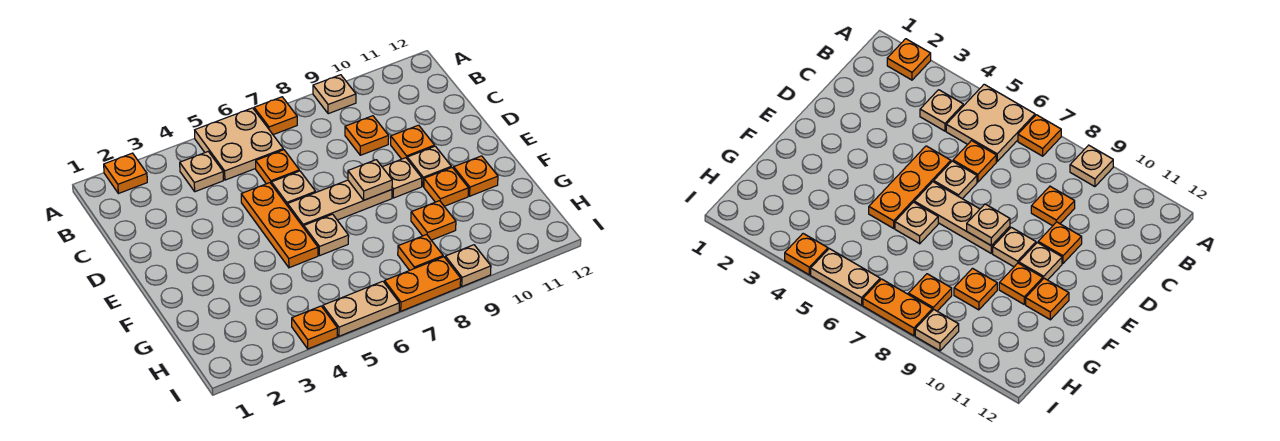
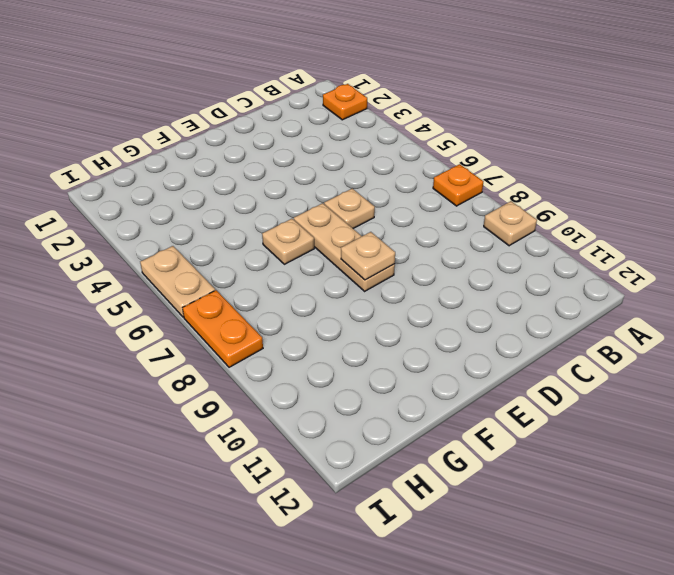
none -> tan plate A5:B6 level 1
none -> tan plate B4 level 1
none -> orange plate C6 level 1

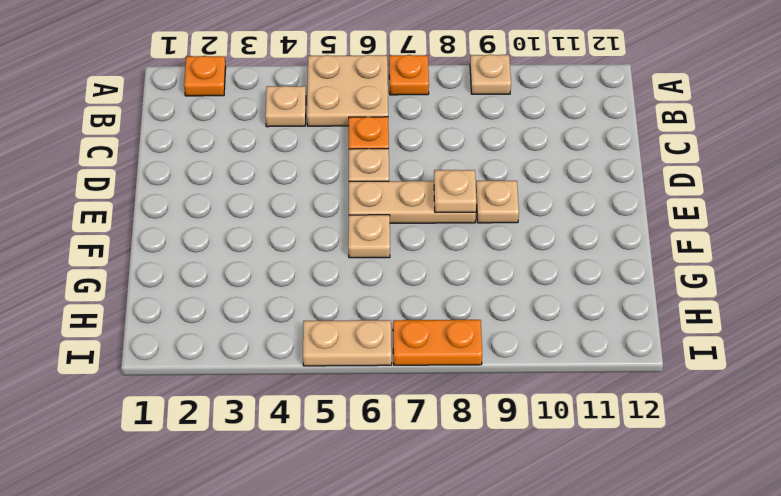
none -> orange plate C9 level 1
none -> orange plate D5:F5 level 1
none -> orange plate D10 level 1

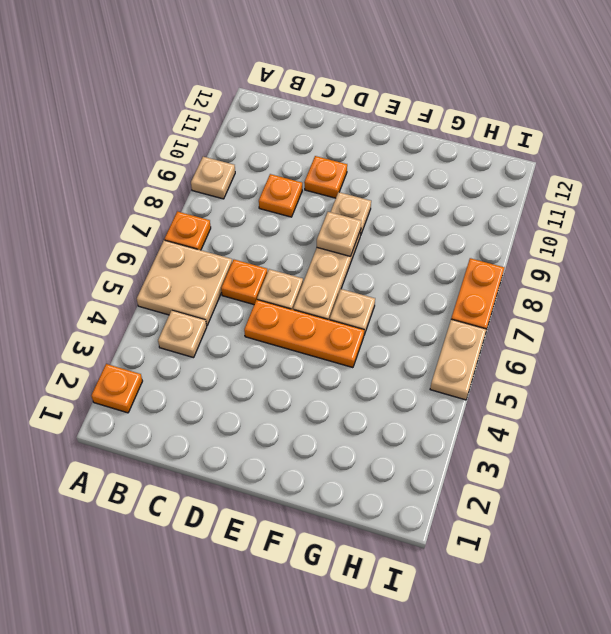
none -> tan plate E10 level 1
none -> orange plate F10 level 1
none -> orange plate F11 level 1

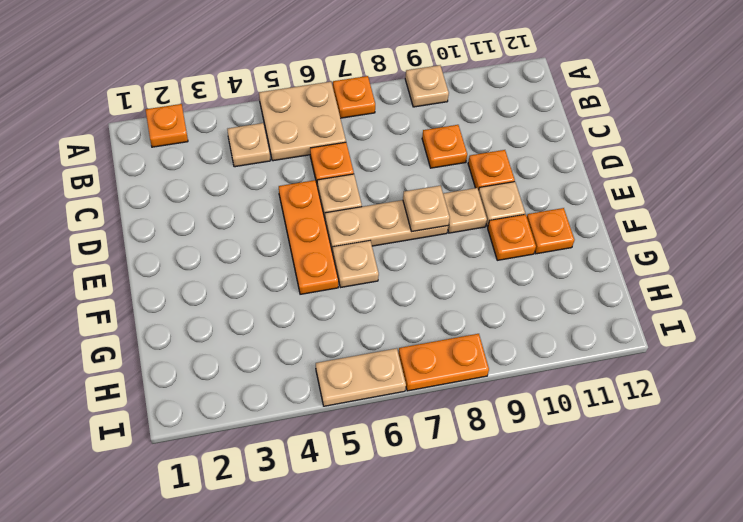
none -> orange plate G9 level 1
none -> orange plate H8 level 1
none -> orange plate I4 level 1

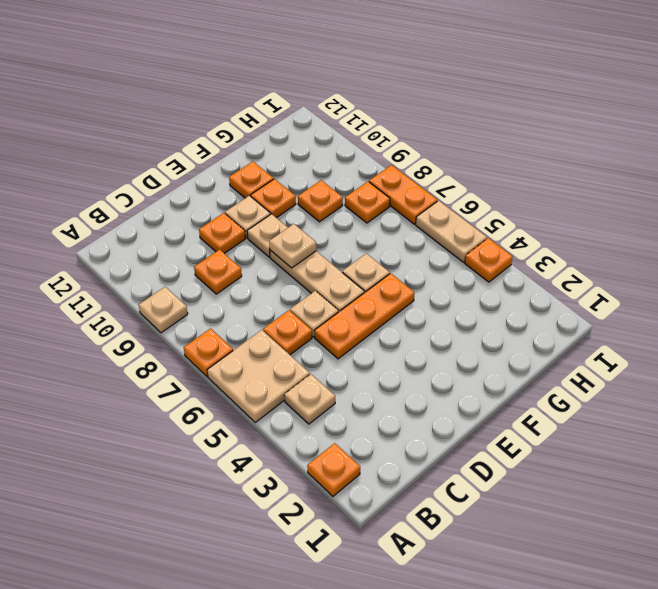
none -> tan plate I9 level 1

